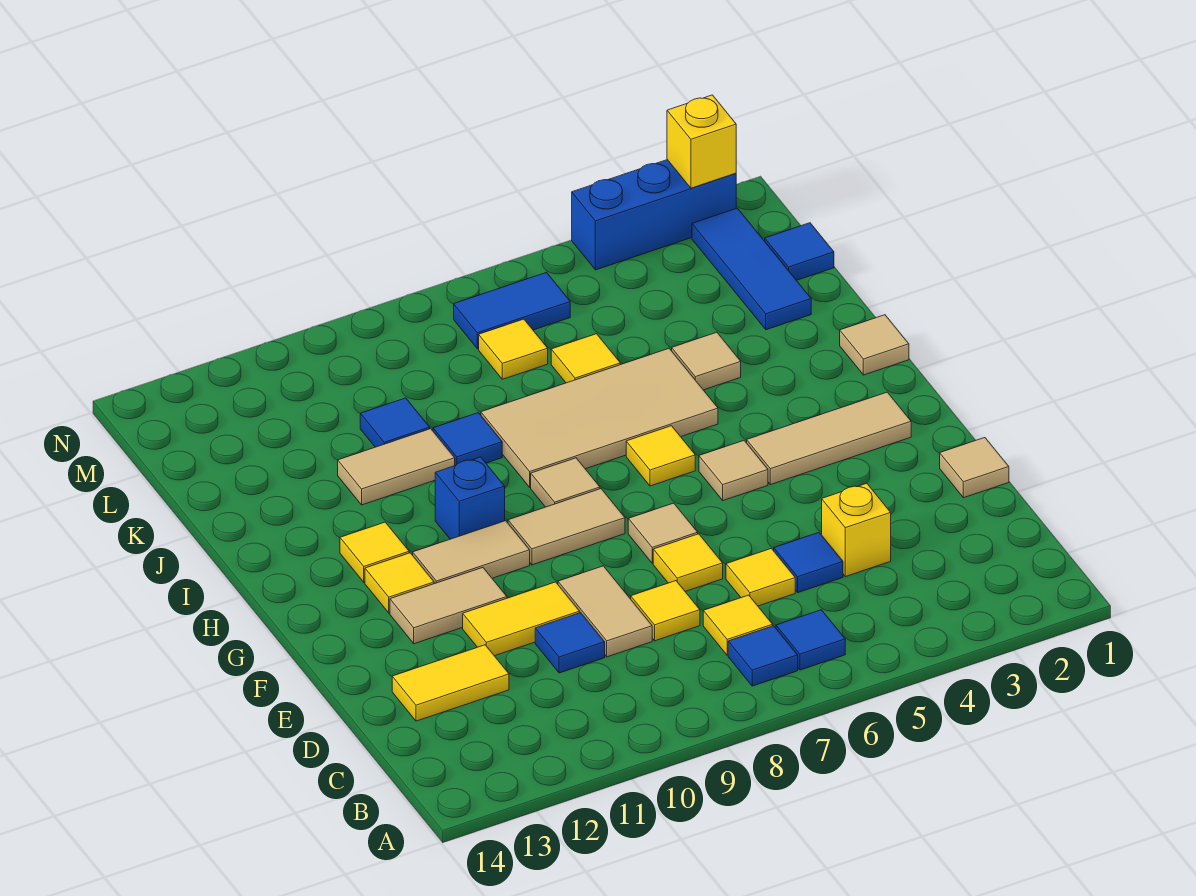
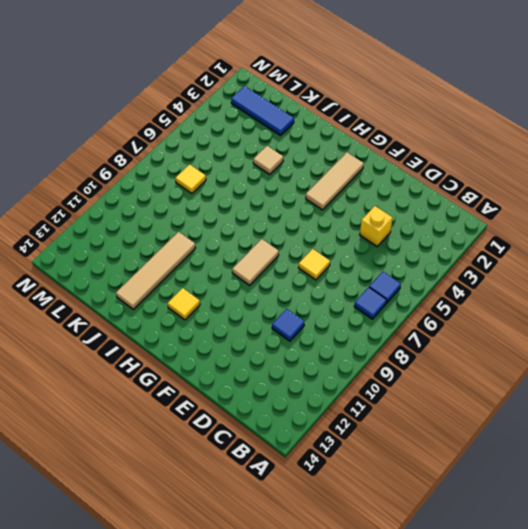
tan tile J10:J13 level 1 -> tan tile J10:J11 level 1
none -> yellow tile C7 level 1
none -> blue tile D5 level 1
none -> yellow tile D6 level 1
none -> yellow tile D8 level 1

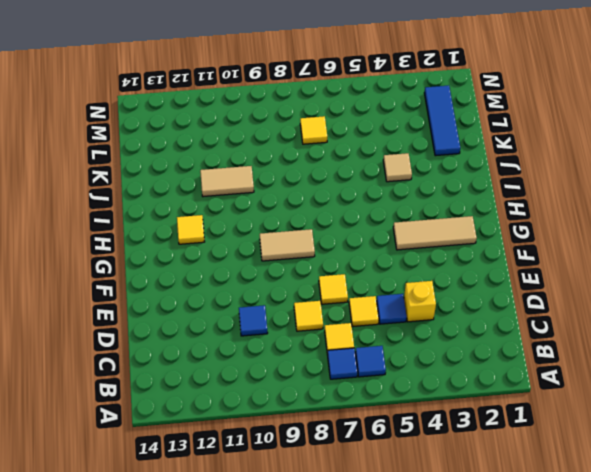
none -> tan tile D9:E9 level 1
none -> yellow tile D12:D13 level 1
none -> tan tile E1 level 1
none -> yellow tile E10:E11 level 1

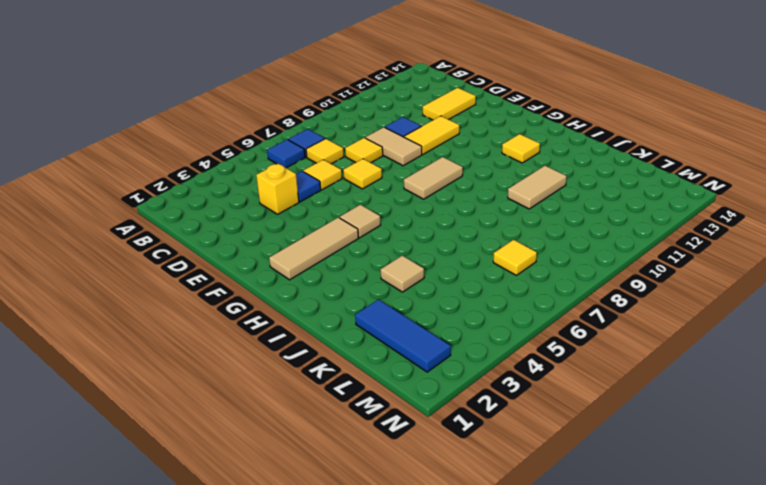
none -> tan tile E1 level 1
none -> tan tile F7 level 1
none -> tan tile F11:F12 level 1
none -> tan tile G10:G11 level 1

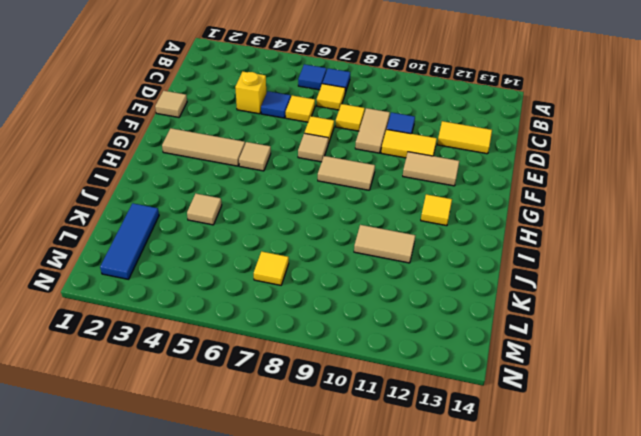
none -> tan tile G10:G11 level 1
none -> yellow tile G12 level 1
none -> yellow tile H6 level 1
none -> tan tile H8 level 1

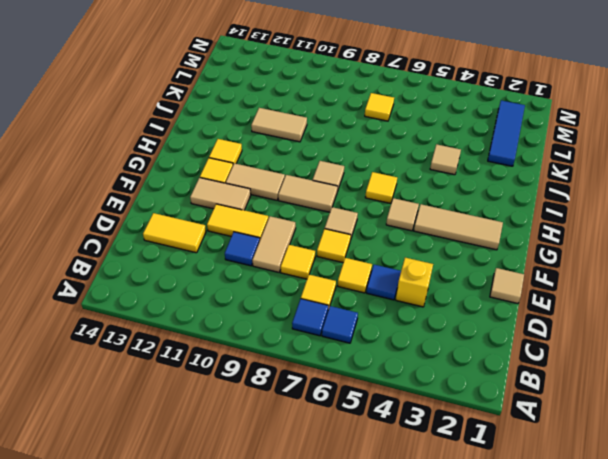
none -> blue brick H10 level 1
none -> tan tile I1 level 1
none -> tan tile I5:J8 level 1
none -> blue tile J9 level 1

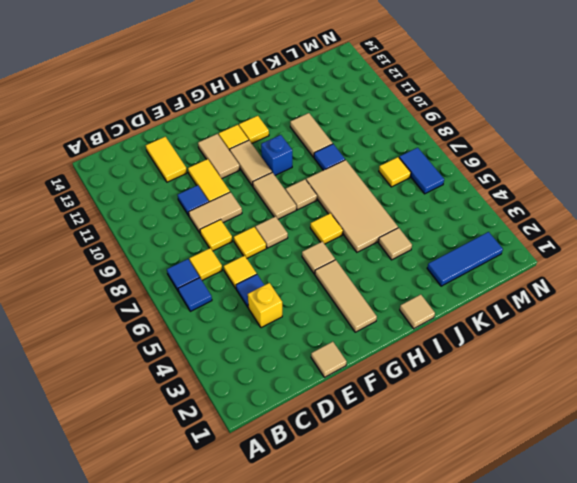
none -> yellow tile K6 level 1
none -> blue tile K10 level 1
none -> blue tile L1 level 1
none -> blue brick N2:N4 level 1

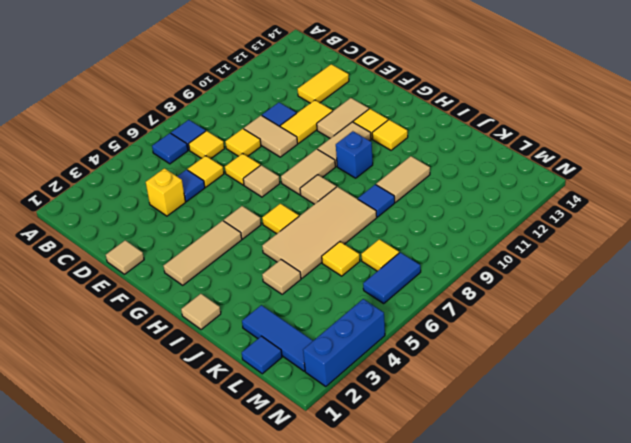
none -> blue tile K10 level 1
none -> yellow brick N2 level 2

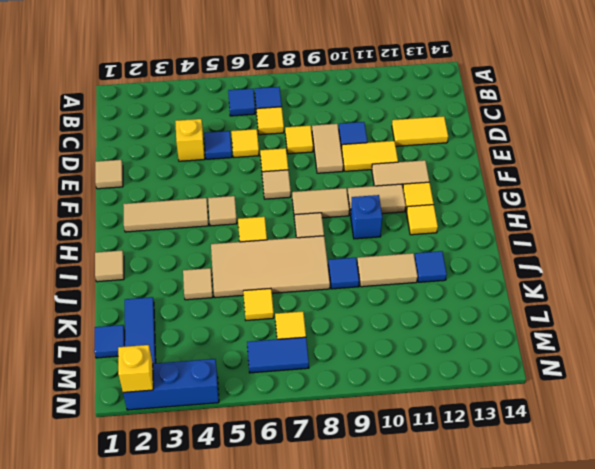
blue tile J12 level 1 -> blue tile K10 level 1

